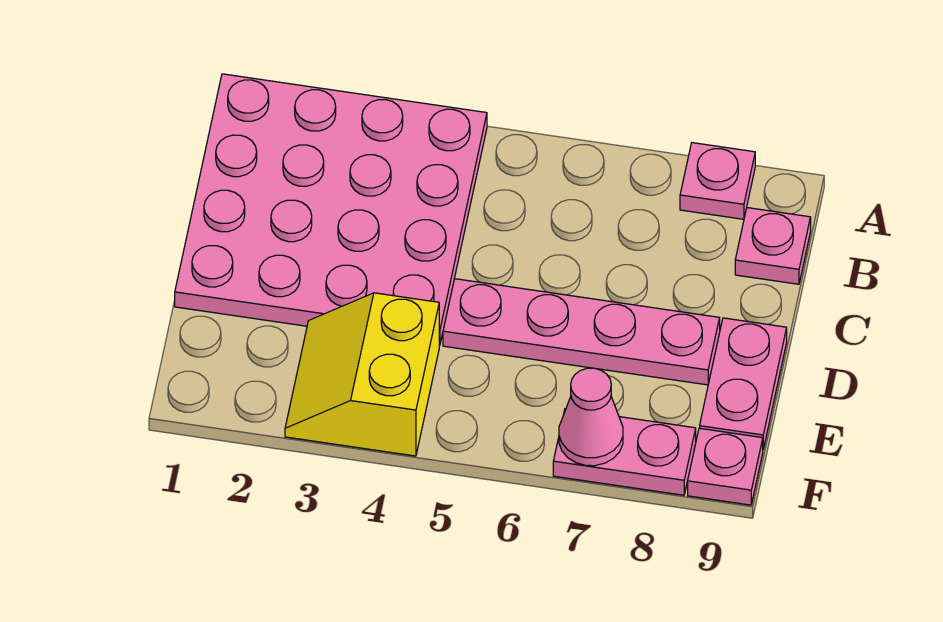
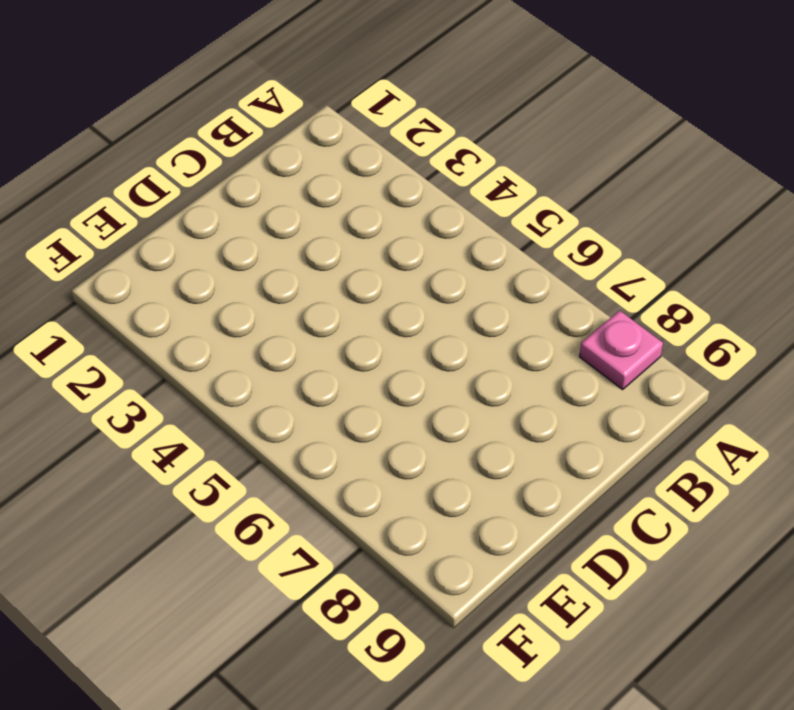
none -> pink plate A1:D4 level 1
none -> pink plate B9 level 1

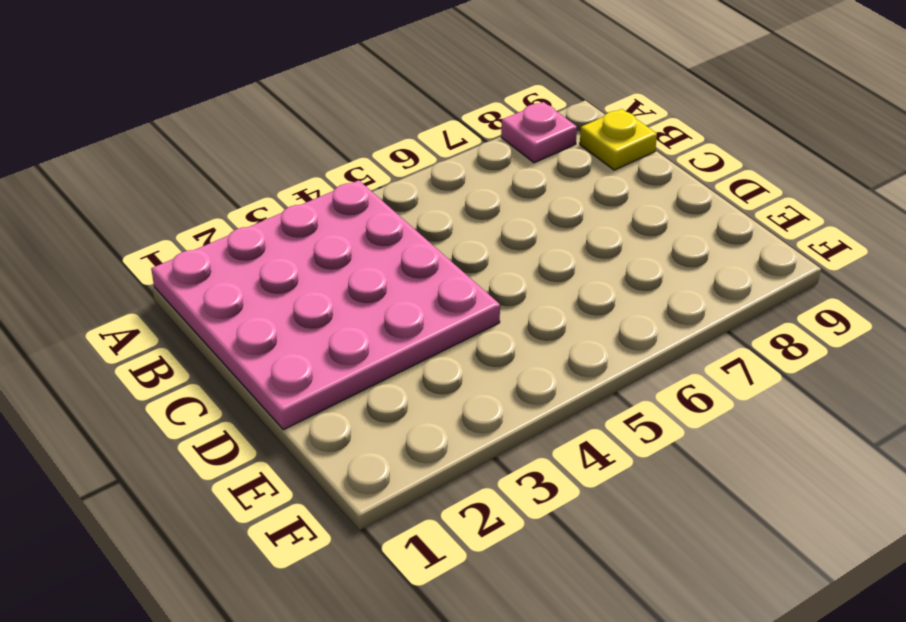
yellow plate B9 level 1 -> pink plate B9 level 1
none -> pink plate D5:D8 level 1
none -> pink plate D9:E9 level 1

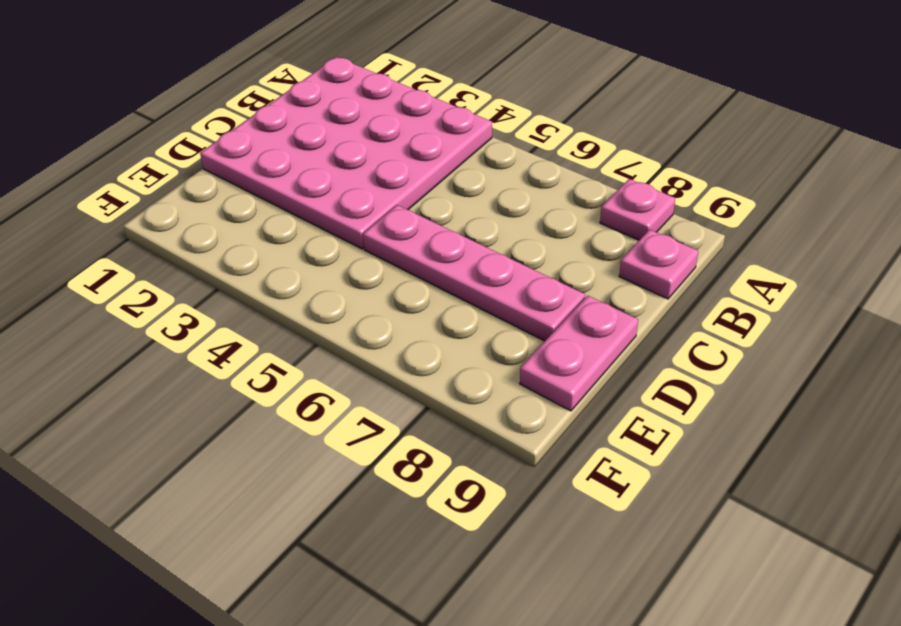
none -> yellow slope E3:F4 level 1 top 4
none -> pink plate F7:F8 level 1

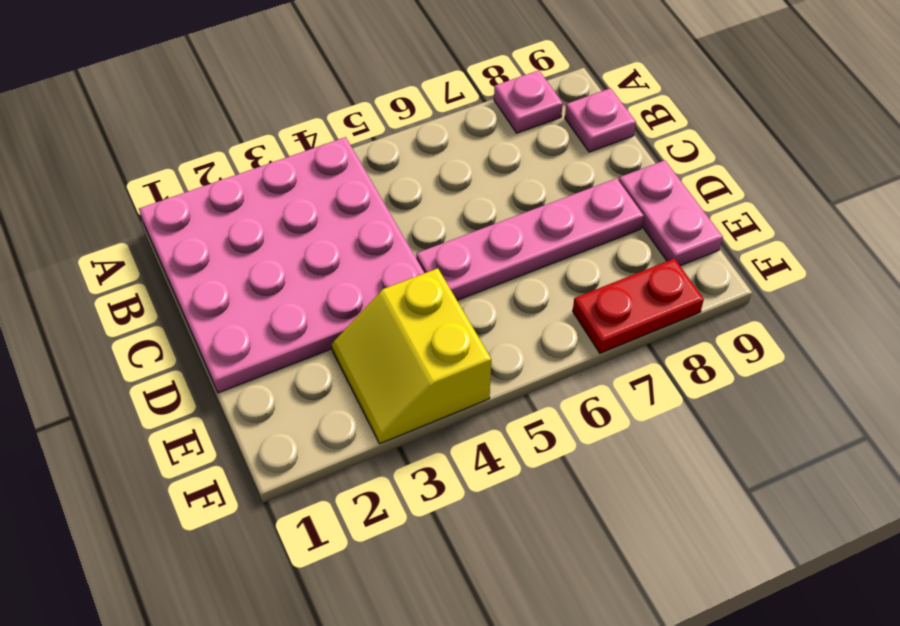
red plate F7:F8 level 1 -> pink plate F7:F8 level 1
none -> pink plate F9 level 1
none -> pink cone F7 level 2

